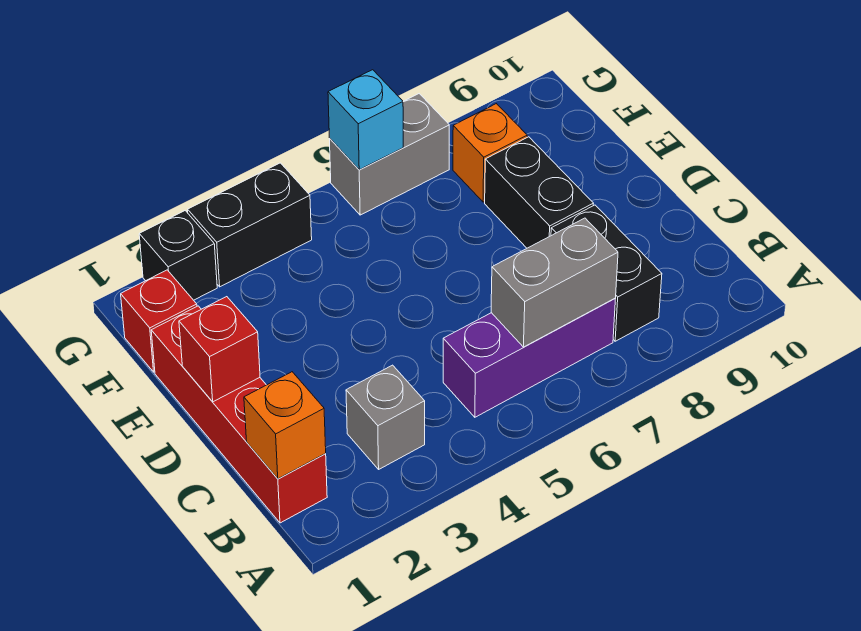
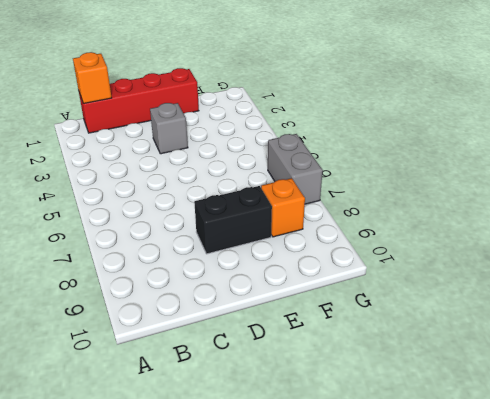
grey brick D3 level 1 -> grey brick B3 level 1
none -> purple brick B5:B7 level 1
none -> black brick B8:C8 level 1
none -> red brick F1 level 1

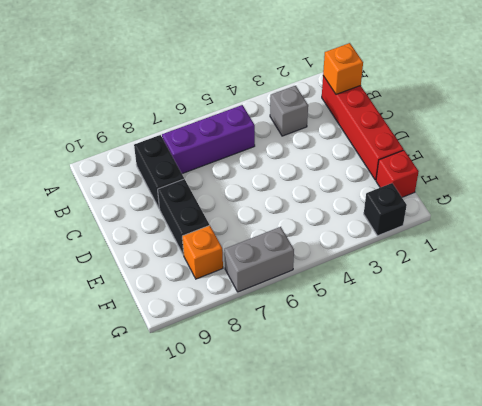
none -> black brick G3:G4 level 1
none -> grey brick B6:B7 level 2
none -> red brick D1 level 2

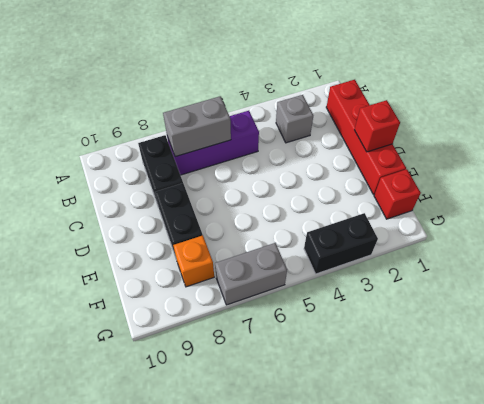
none -> black brick G2 level 1
none -> orange brick B1 level 2
none -> cyan brick G6 level 2

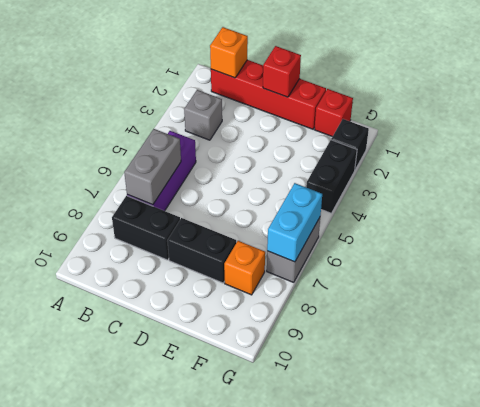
cyan brick G6:G7 level 2 -> cyan brick G6 level 2

